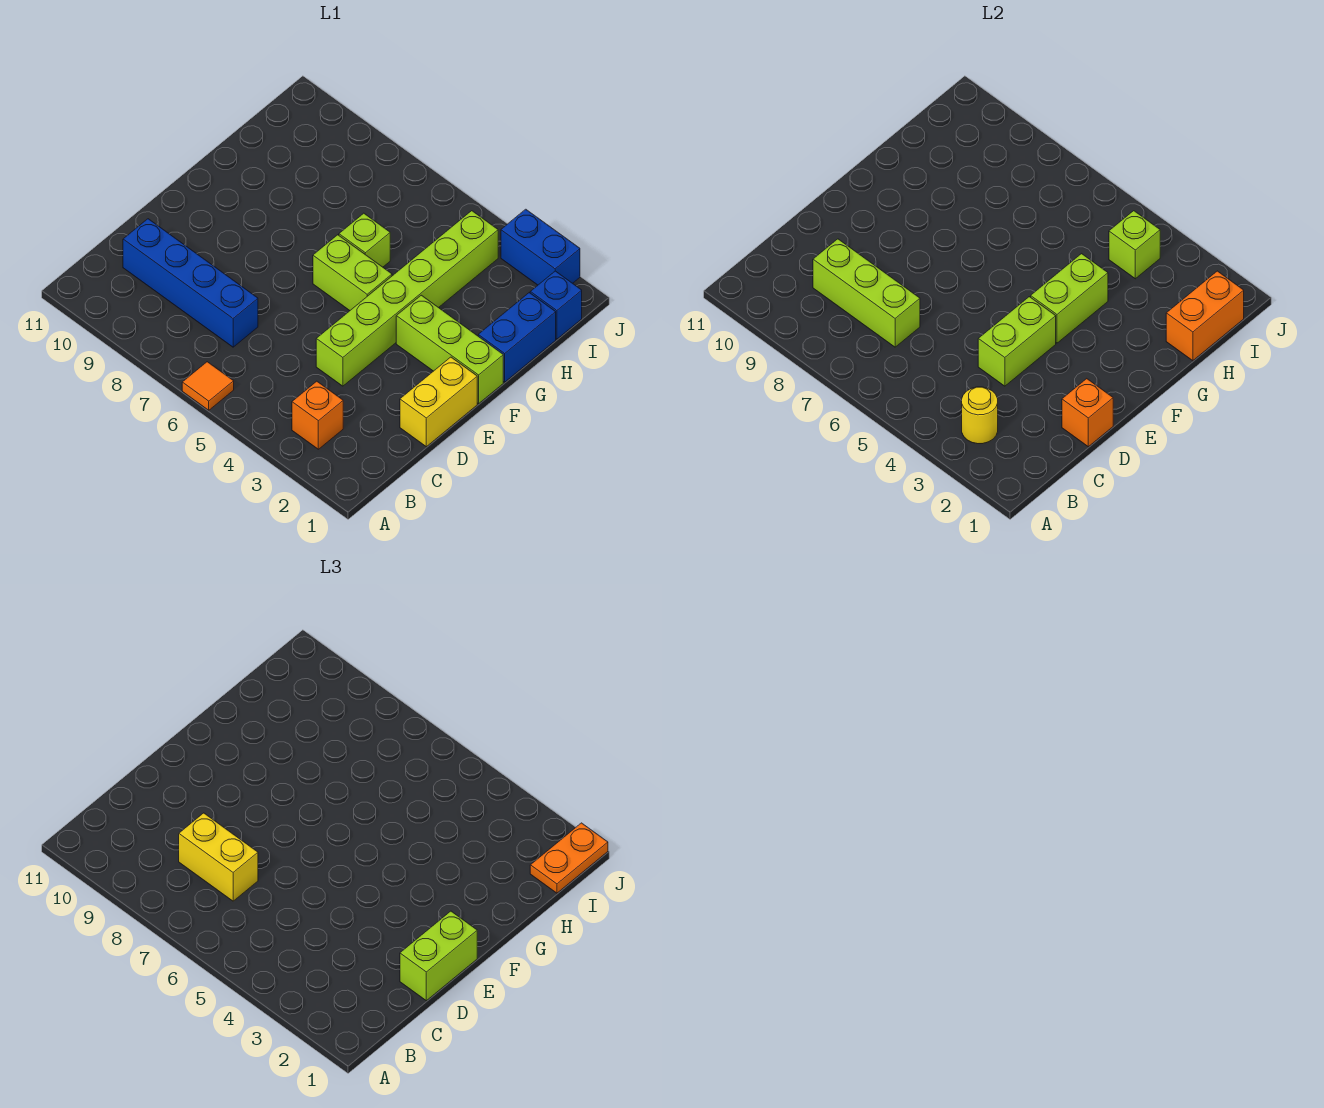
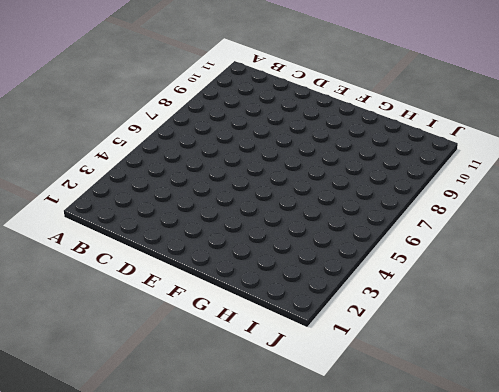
none -> orange tile A6 level 1
none -> orange brick B3 level 1
none -> blue brick C7:C10 level 1

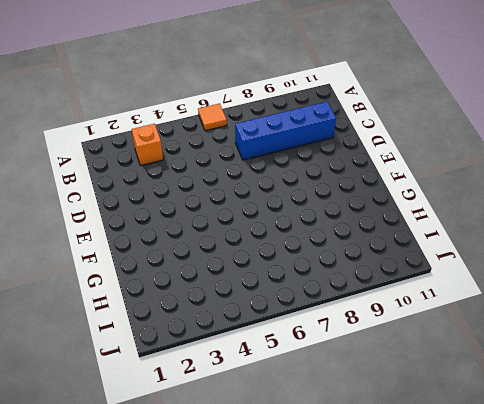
none -> yellow brick D1:E1 level 1
none -> lime brick D4:I4 level 1
none -> lime brick F1:F3 level 1

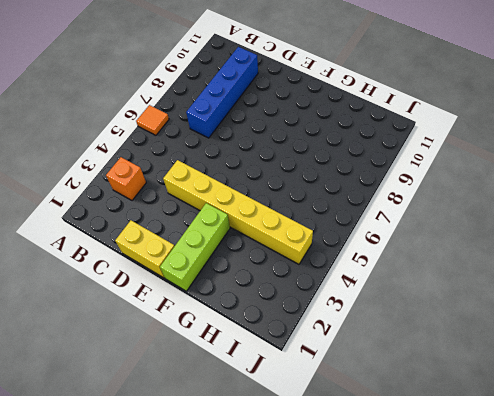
yellow brick D4:I4 level 1 -> lime brick D4:I4 level 1
none -> lime brick F5:F6 level 1
none -> blue brick G1:H1 level 1
none -> lime brick G6 level 1

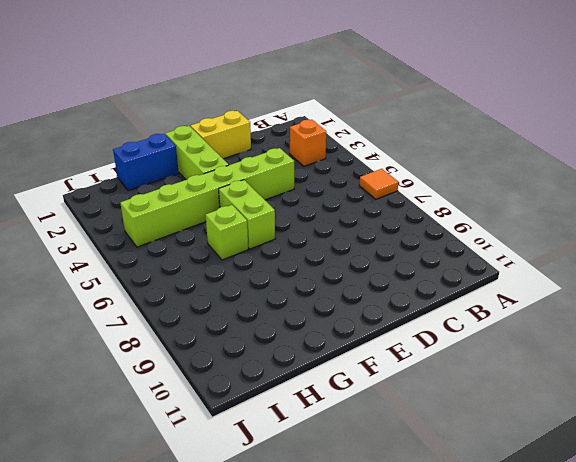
none -> blue brick C7:C10 level 1
none -> blue brick I1 level 1
none -> blue brick J2:J3 level 1

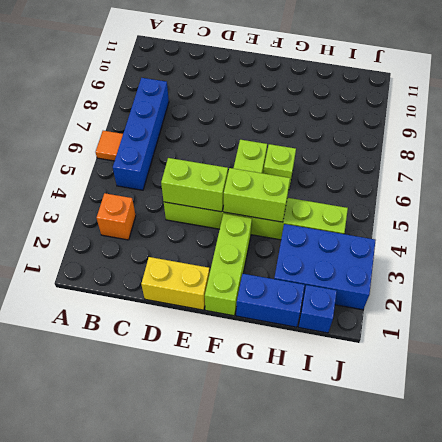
blue brick B5:B8 level 1 -> blue brick C7:C10 level 1
blue brick H2:J3 level 1 -> blue brick J2:J3 level 1
none -> yellow round brick B3 level 2
none -> lime brick C7:C9 level 2
none -> orange brick D1 level 2

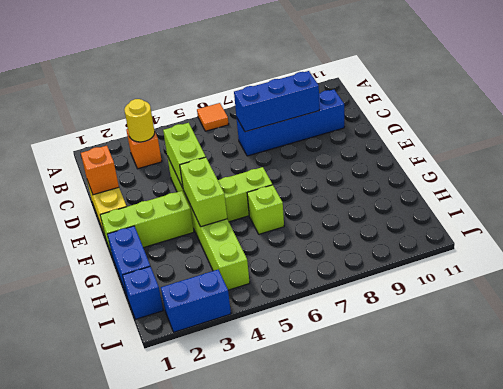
blue brick C7:C9 level 2 -> lime brick C7:C9 level 2
none -> orange brick H1:I1 level 2
none -> lime brick I4 level 2
none -> yellow brick C7:C8 level 3

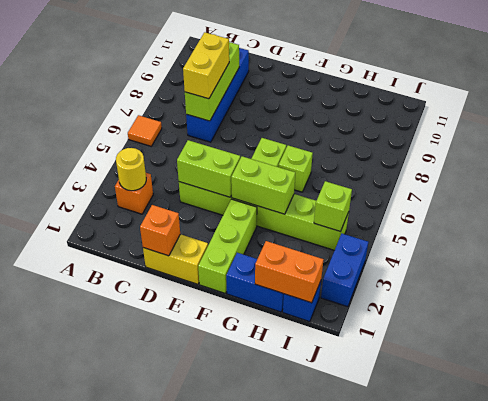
none -> lime brick D1:E1 level 3
none -> orange plate I1:J1 level 3

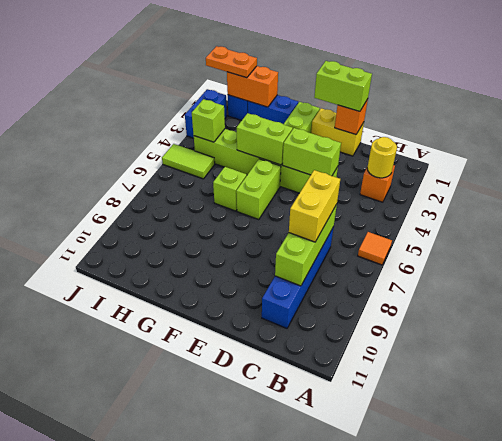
lime tile I5:J5 level 1 -> none

